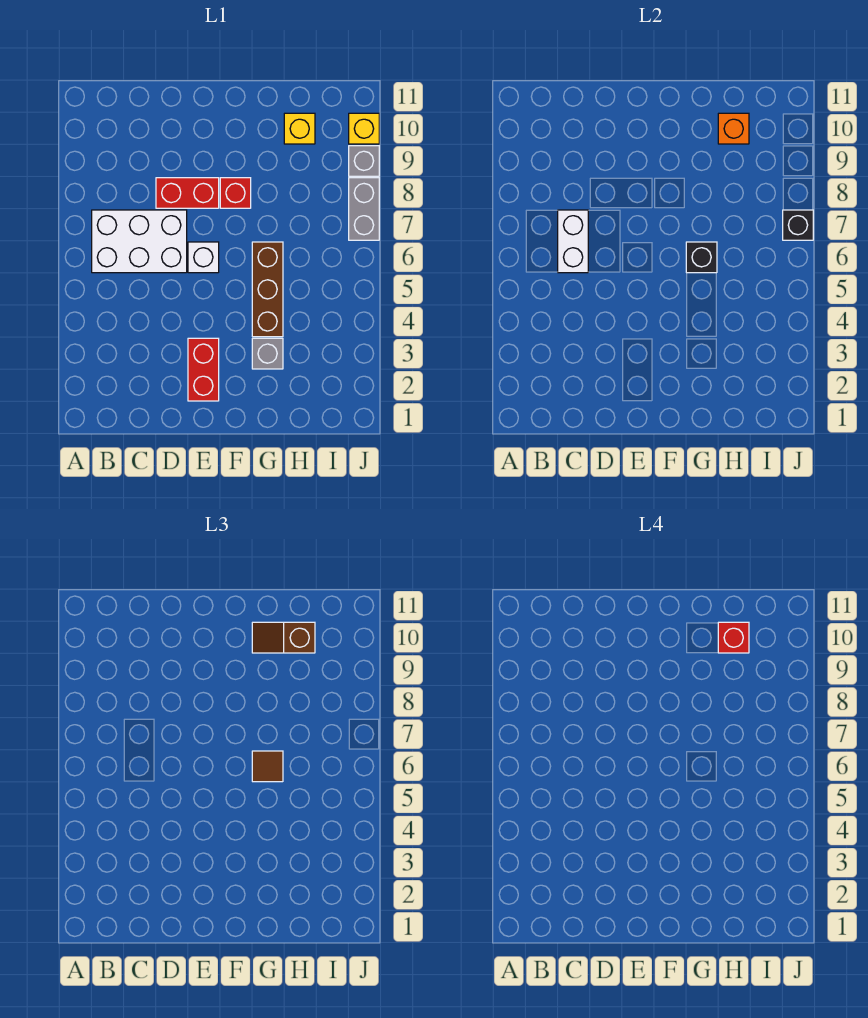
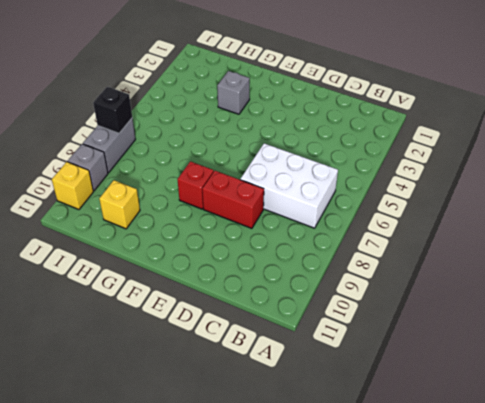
none -> red brick E2:E3 level 1
none -> white brick E6 level 1
none -> brown brick G4:G6 level 1

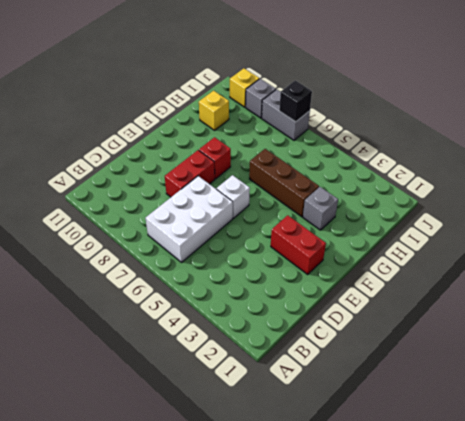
none -> white brick C6:C7 level 2
none -> black brick G6 level 2
none -> orange brick H10 level 2

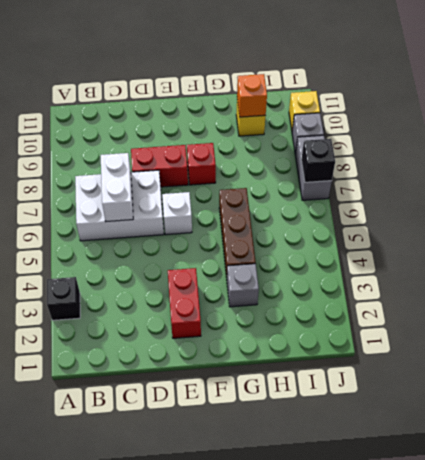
black brick A3 level 1 -> black brick G6 level 2
none -> brown tile G6 level 3
none -> brown slope G10:H10 level 3 top H
none -> red brick H10 level 4

